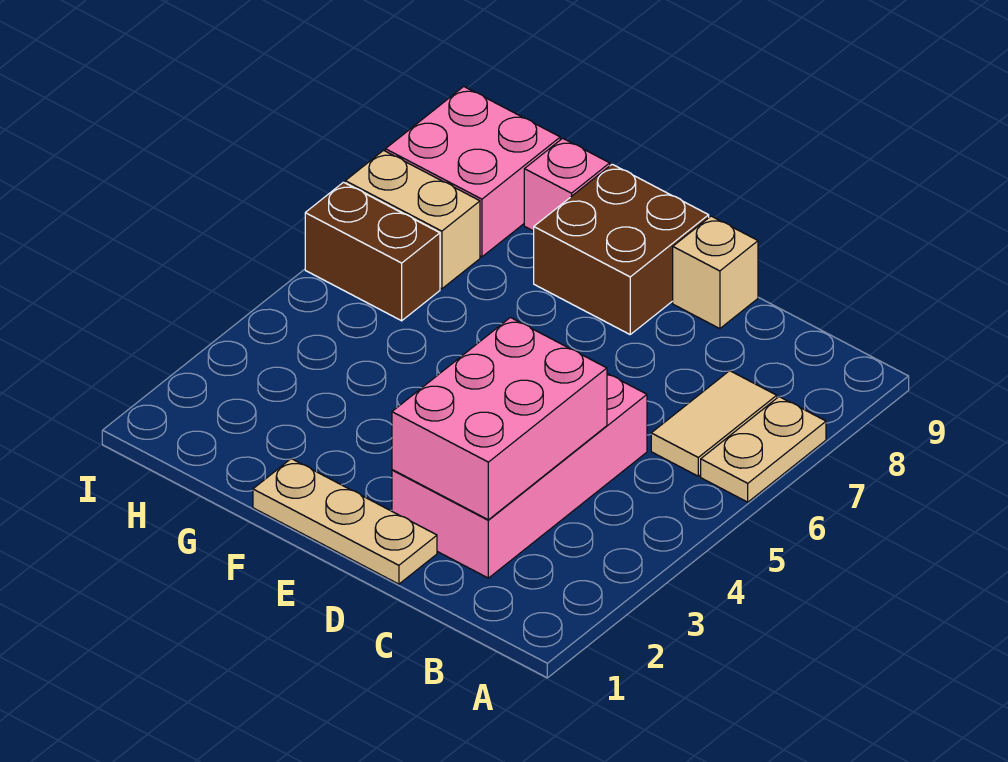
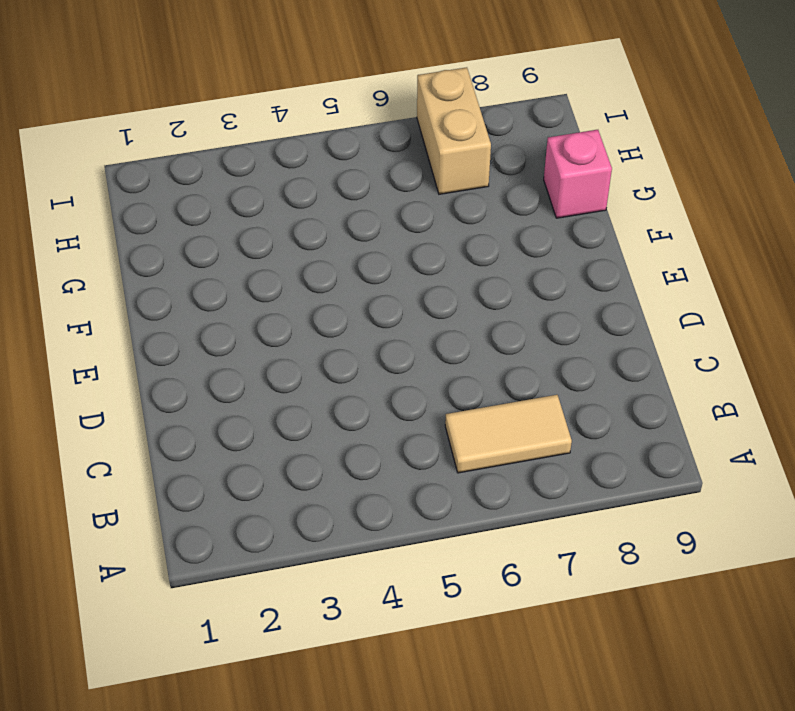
none -> tan plate A6:A7 level 1
none -> pink brick C2:D5 level 1

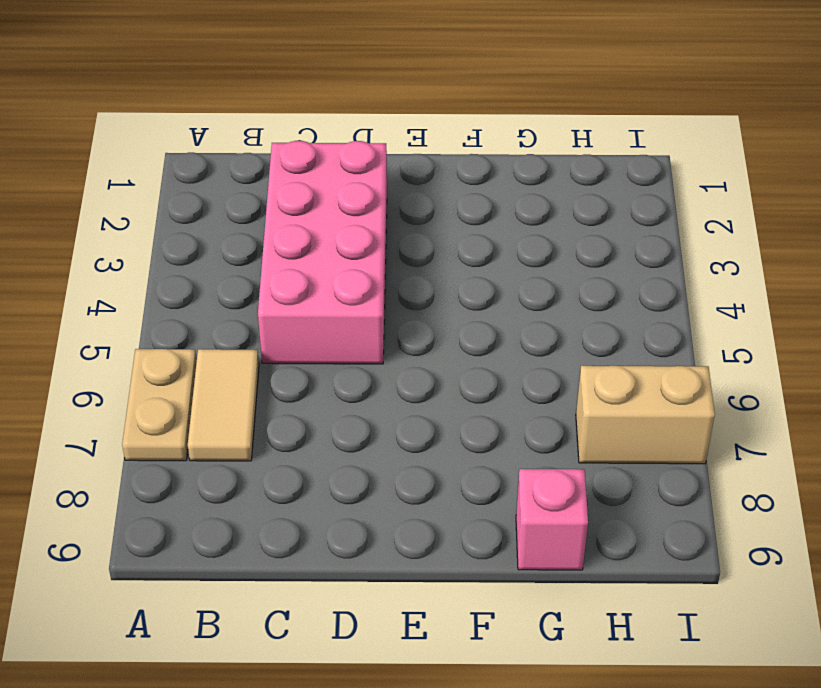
none -> tan plate D1:F1 level 1
none -> tan brick D9 level 1

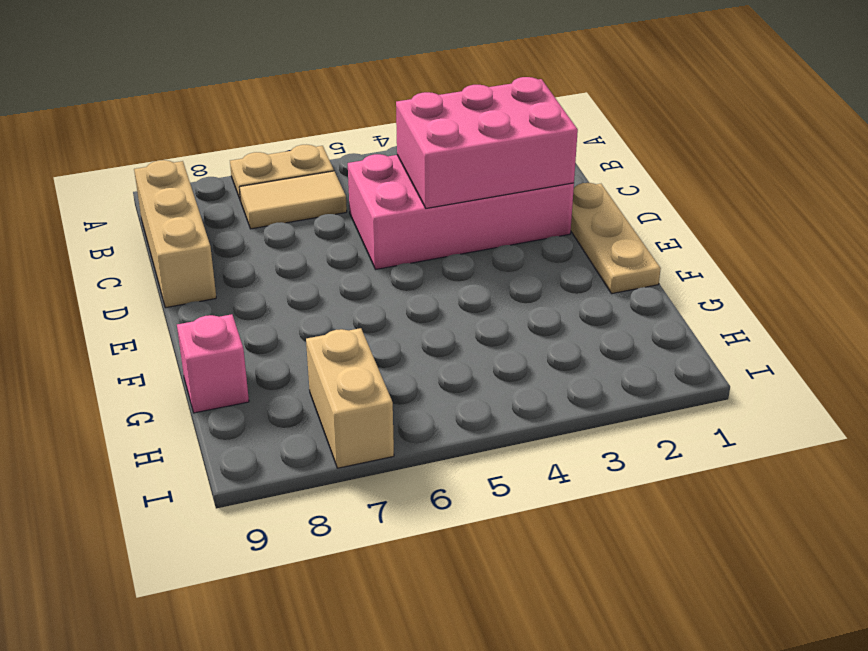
tan brick B9:D9 level 1 -> tan brick D9 level 1
none -> brown brick E8:F9 level 1
none -> brown brick H6:I6 level 1

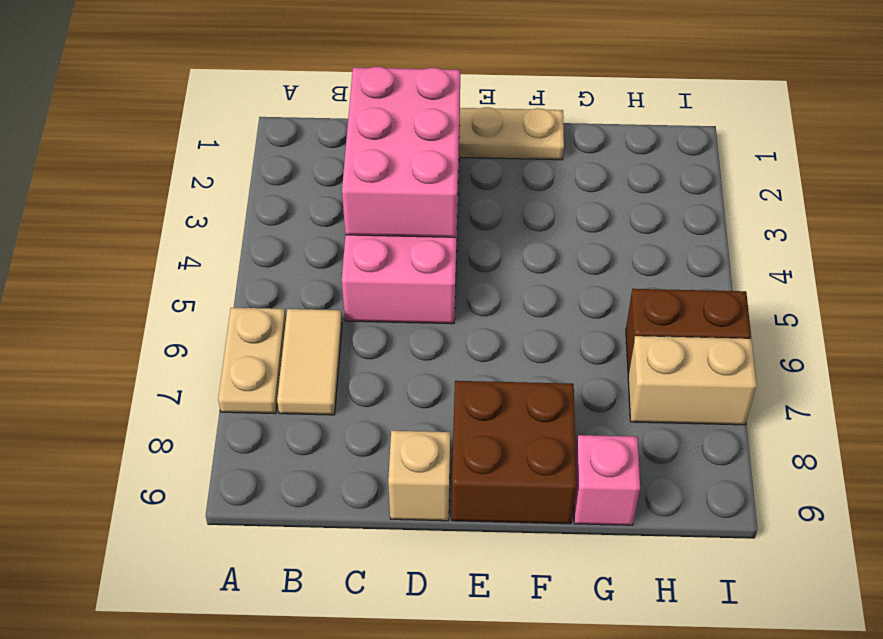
none -> pink brick H8:I9 level 1

